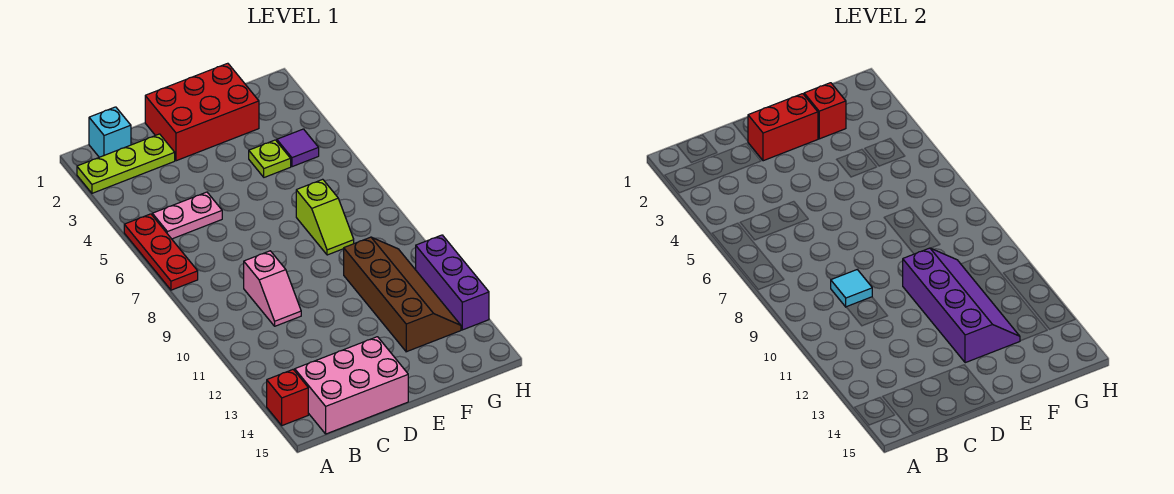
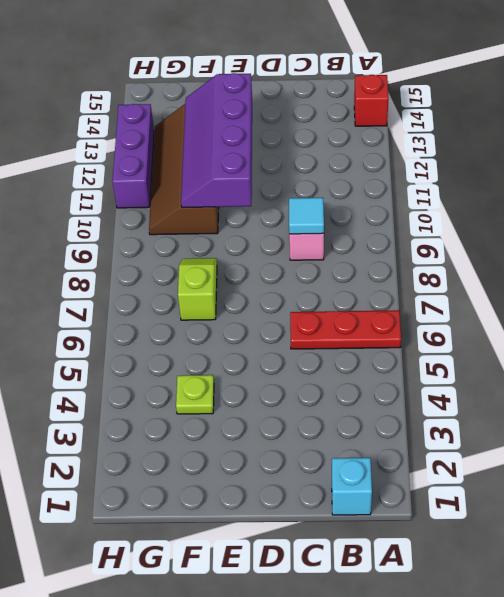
red plate A6:C6 level 1 -> red plate A5:A7 level 1
none -> lime plate A2:C2 level 1
none -> pink plate B5:C5 level 1
none -> pink brick B14:D15 level 1

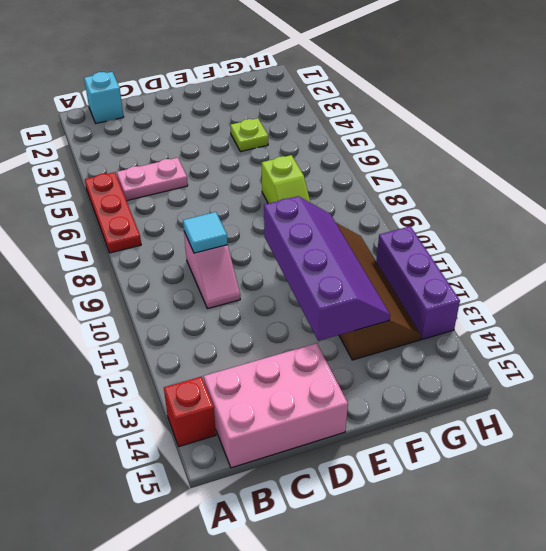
none -> lime plate A2:C2 level 1
none -> red brick D1:F2 level 1
none -> purple tile G4 level 1

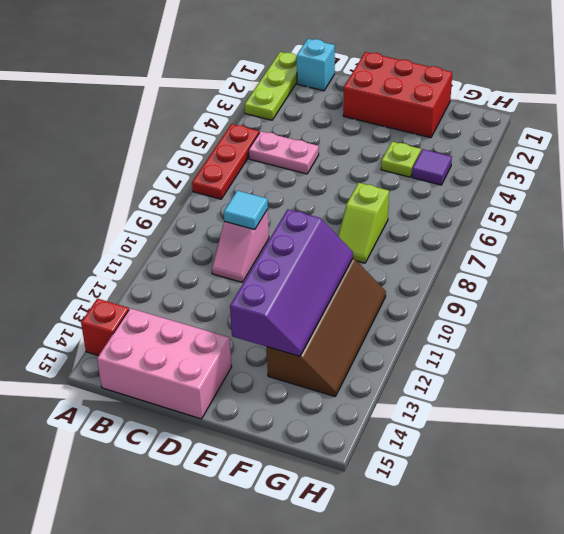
lime plate A1:A3 level 1 -> lime plate A2:C2 level 1
none -> purple brick H11:H13 level 1
none -> red brick D2:E2 level 2
none -> red brick F2 level 2

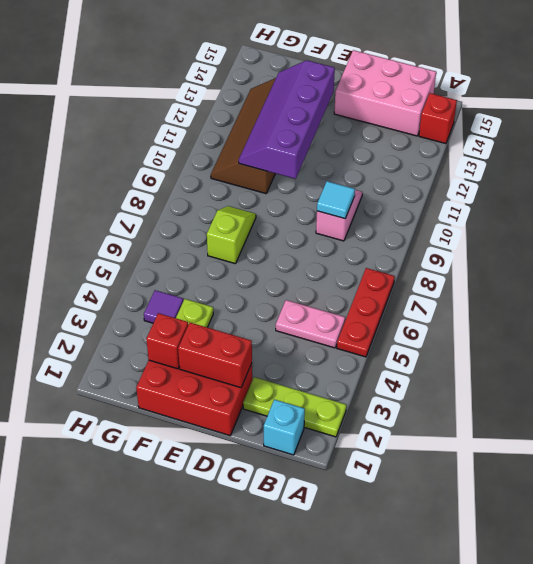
none -> purple brick H11:H13 level 1

